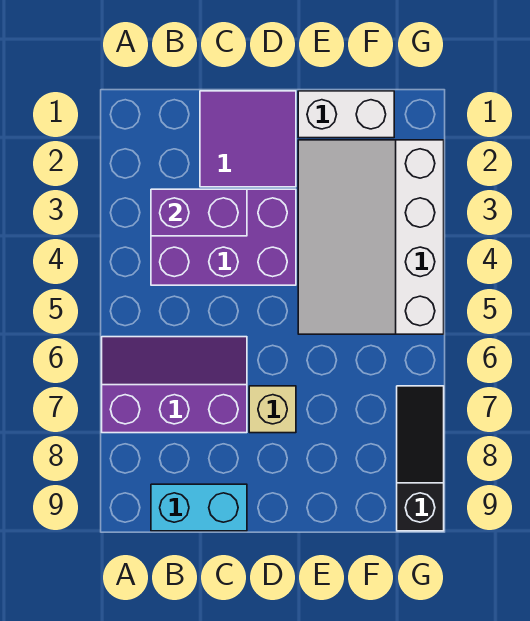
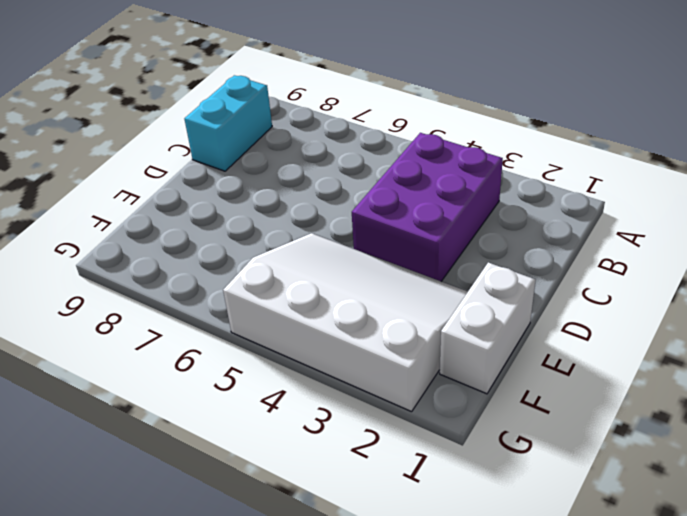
none -> purple slope A6:C7 level 1 top 7
none -> purple tile C1:D2 level 1

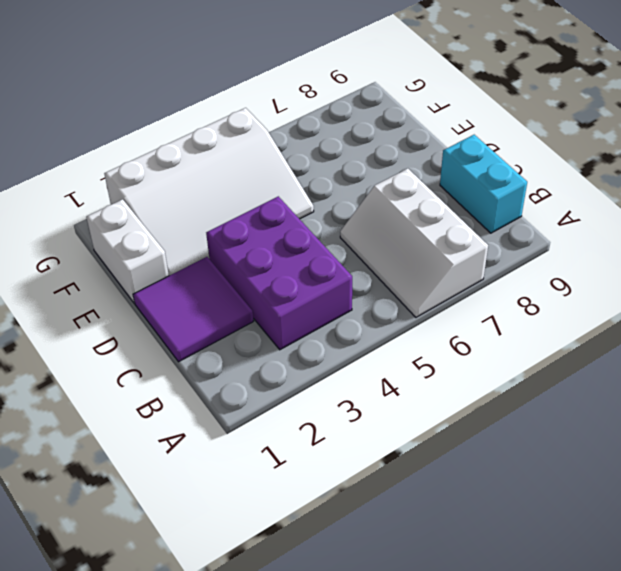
white slope A6:C7 level 1 top 7 -> purple slope A6:C7 level 1 top 7
none -> tan brick D7 level 1
none -> black slope G7:G9 level 1 top 9

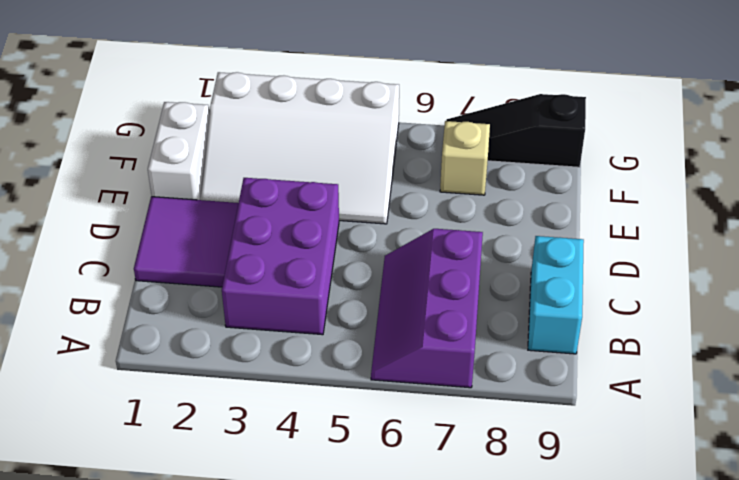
tan brick F7 level 1 -> tan brick D7 level 1
none -> purple brick B3:C3 level 2

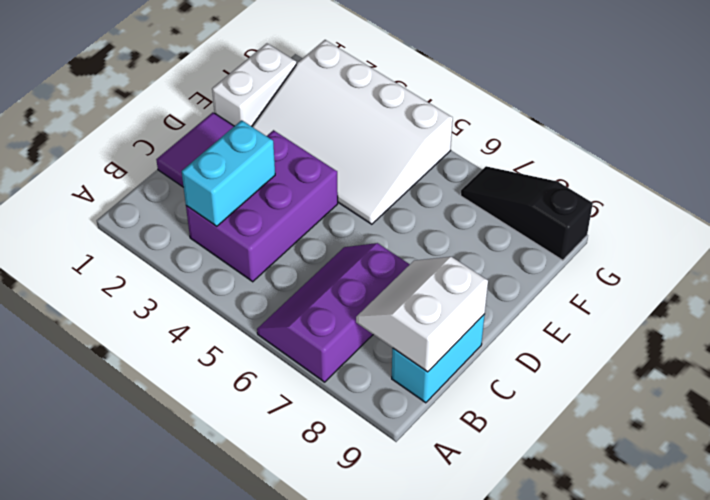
cyan brick B3:C3 level 2 -> purple brick B3:C3 level 2
white slope B8:C9 level 2 top 9 -> none
none -> tan brick D7 level 1

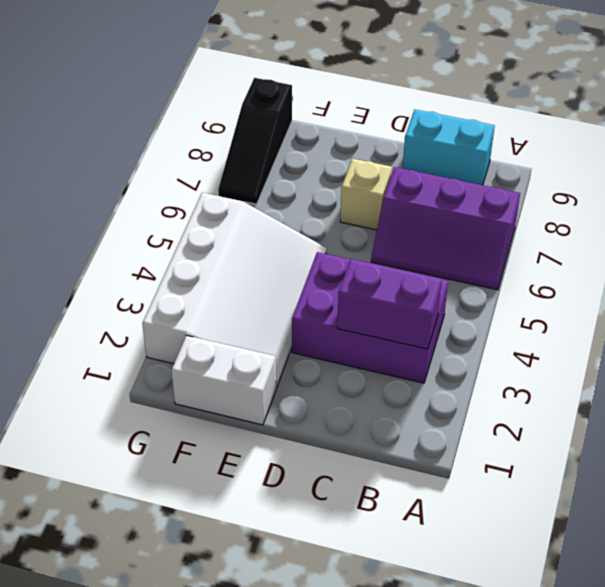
none -> purple tile C1:D2 level 1

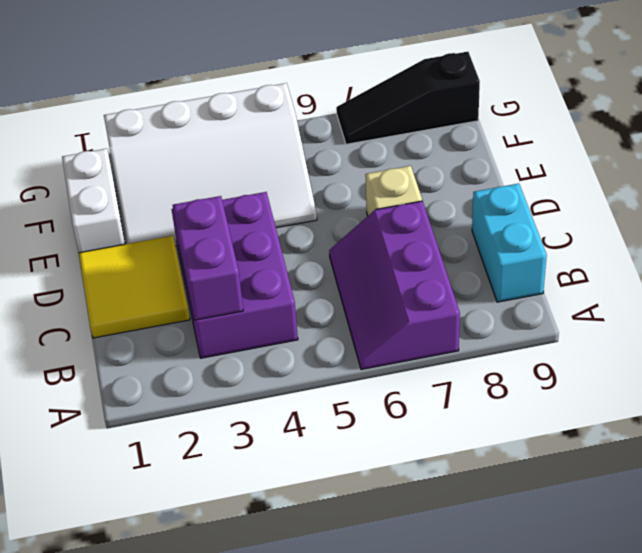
yellow tile C1:D2 level 1 -> purple tile C1:D2 level 1

